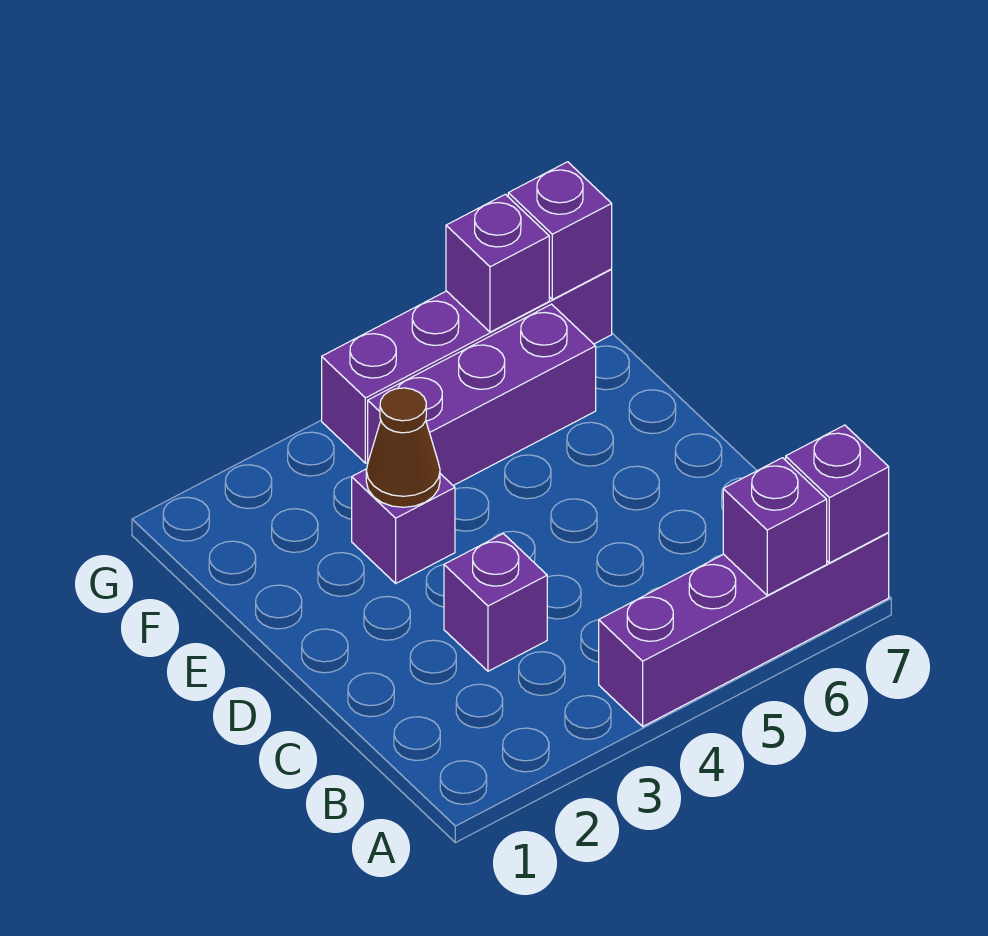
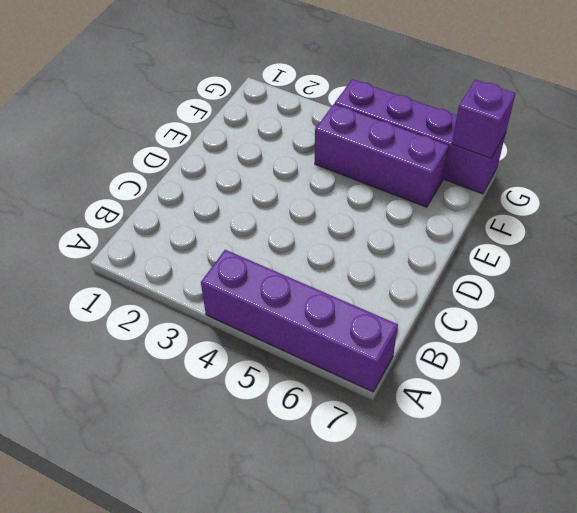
none -> purple brick C3 level 1
none -> purple brick E3 level 1

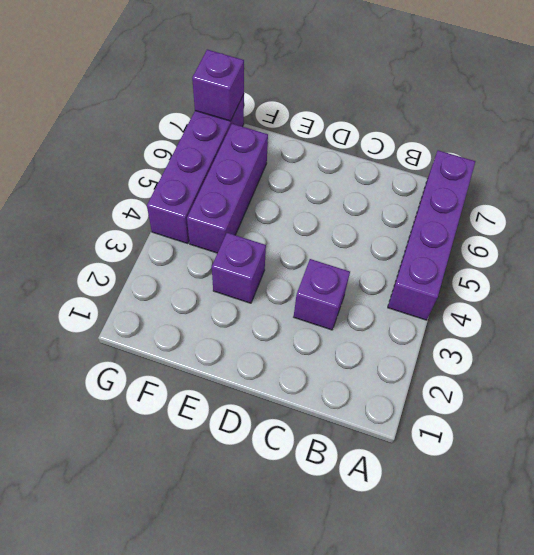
none -> purple brick A6 level 2
none -> purple brick A7 level 2

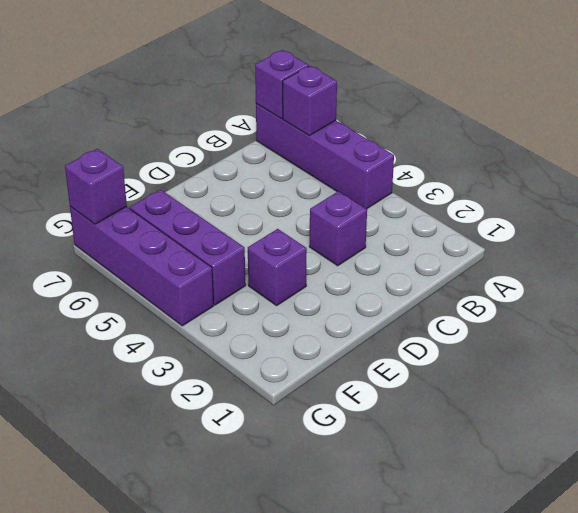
none -> brown cone E3 level 2
none -> purple brick G6 level 2

